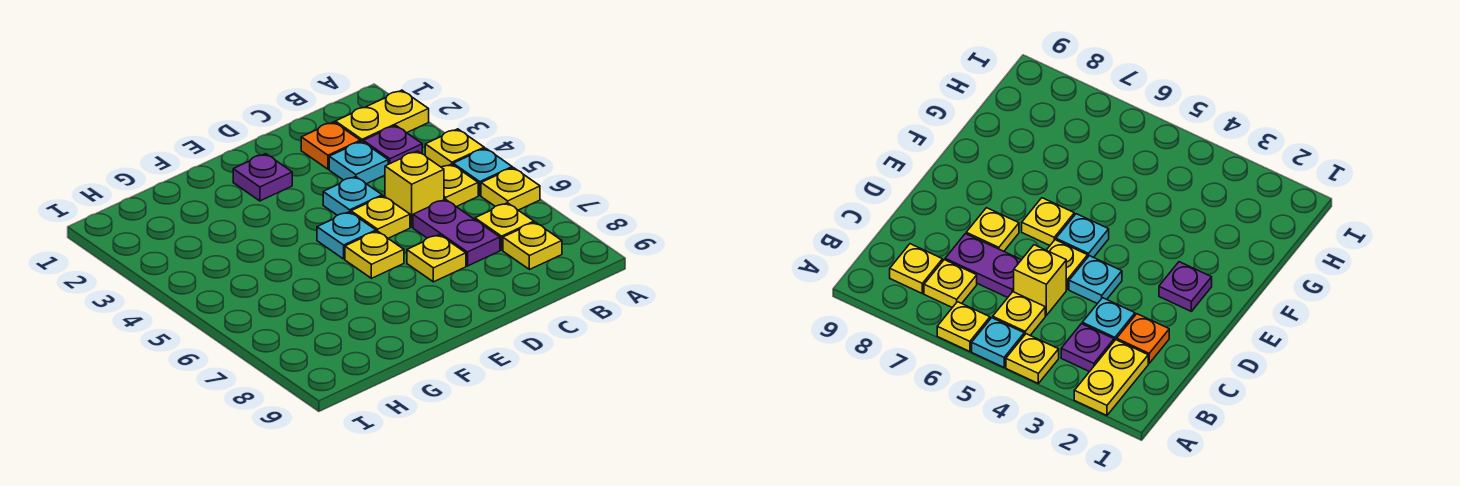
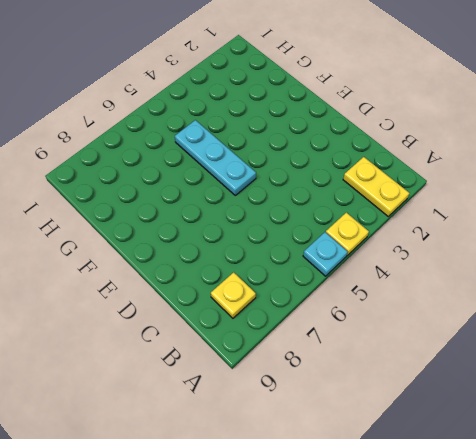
cyan plate E5:G5 level 1 -> cyan plate E5 level 1
none -> yellow plate A6 level 1
none -> purple plate B3 level 1
none -> yellow plate B5 level 1

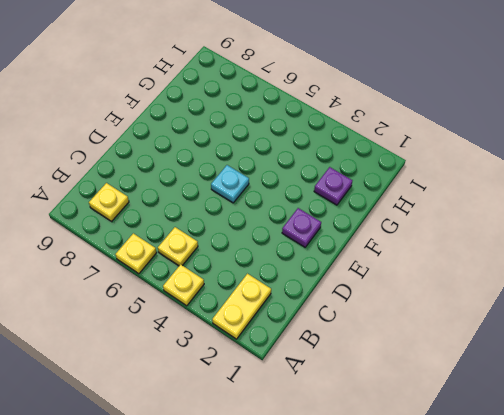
purple plate G2 level 1 -> purple plate B3 level 1
none -> cyan plate A5 level 1
none -> yellow plate B7 level 1
none -> orange plate C2 level 1

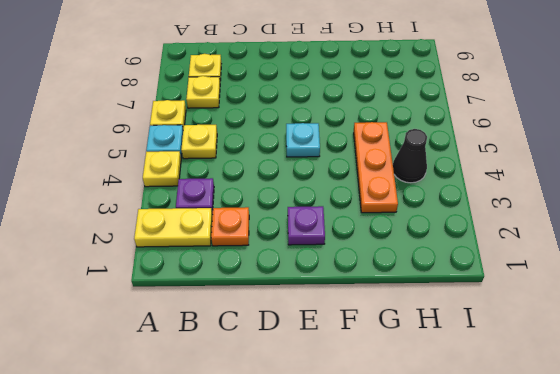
orange plate G3:G5 level 1 -> none
black cone H4 level 1 -> none
none -> cyan plate C3 level 1
none -> yellow brick C5 level 1
none -> purple plate C6:C7 level 1

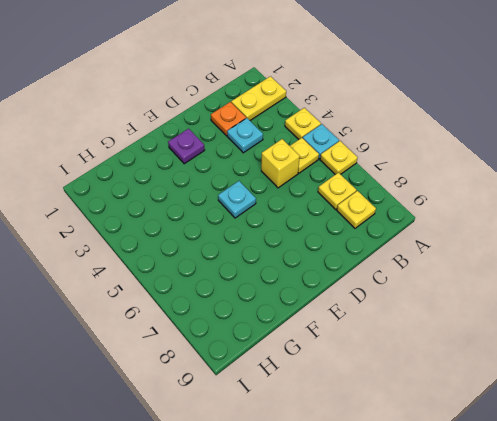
none -> purple plate B3 level 1
none -> purple plate C6:C7 level 1
none -> cyan plate D4 level 1

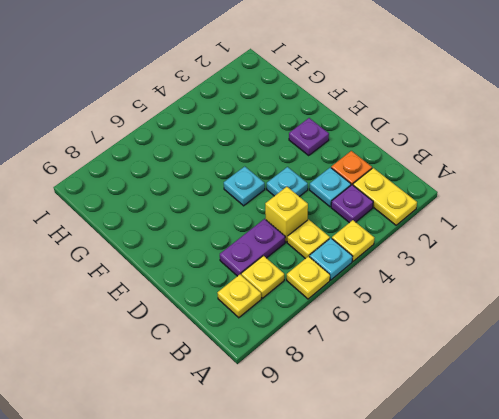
none -> yellow plate D5 level 1
none -> yellow plate D7 level 1
none -> yellow plate E6 level 1

